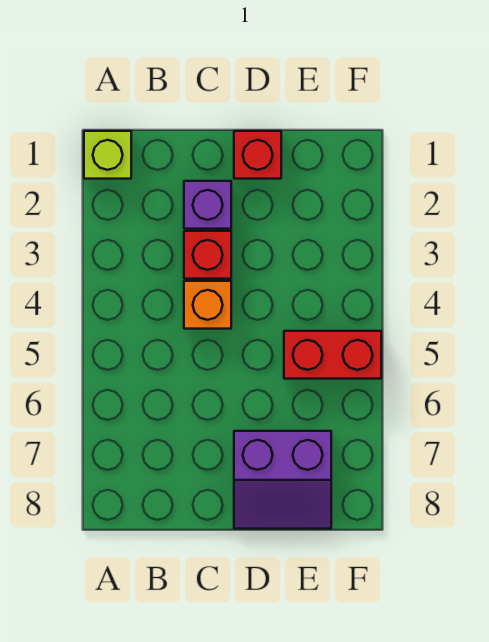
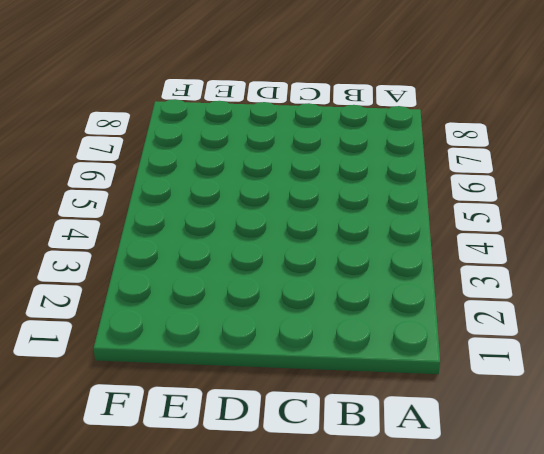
none -> lime brick A1 level 1
none -> purple brick C2 level 1

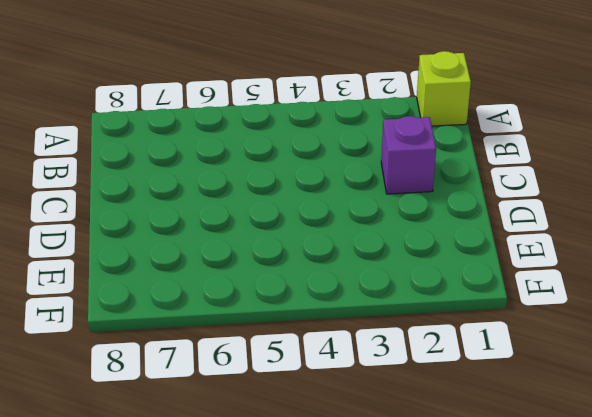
none -> red brick C3 level 1
none -> orange brick C4 level 1

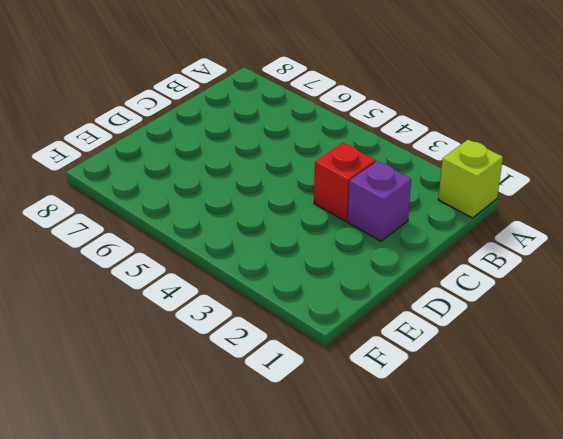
none -> orange brick C4 level 1
none -> red brick D1 level 1

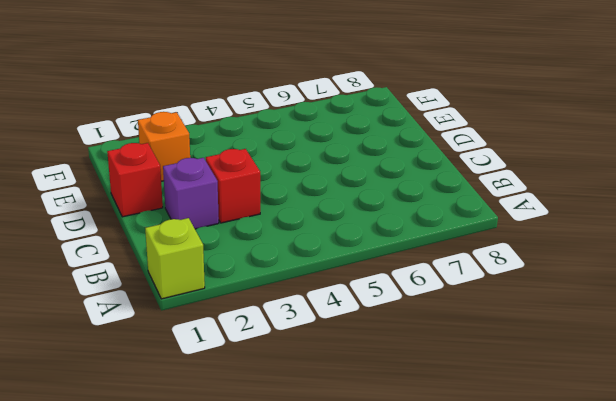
orange brick E2 level 1 -> orange brick C4 level 1
none -> purple slope D7:E8 level 1 top 7
none -> red brick E5:F5 level 1

